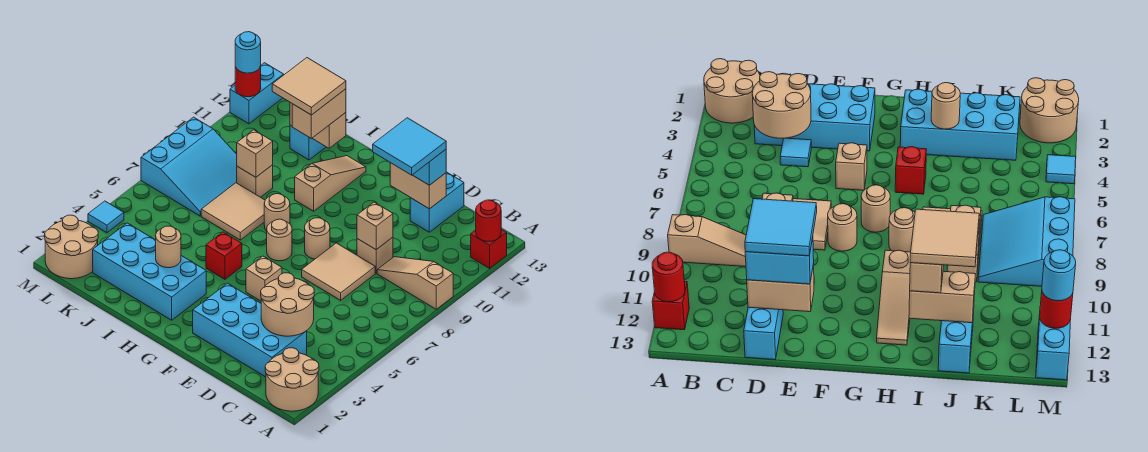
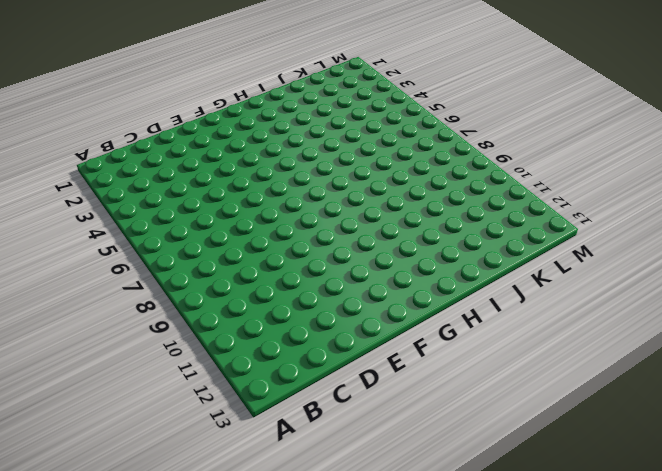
none -> tan round brick A1:B2 level 1
none -> tan slope A9:C9 level 1 top A
none -> red brick A12 level 1
none -> cyan brick C2:F3 level 1

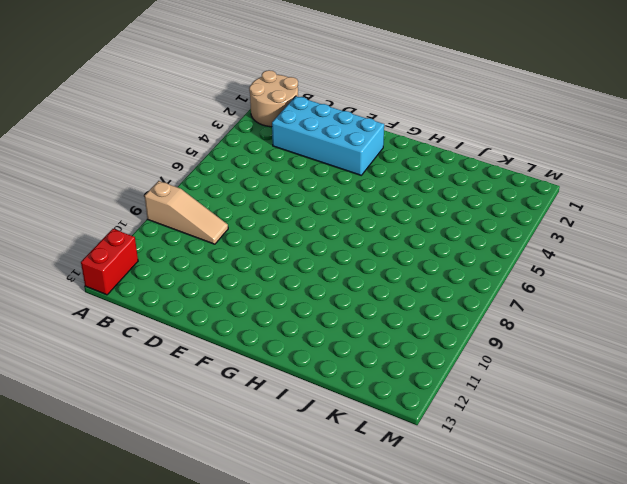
red brick A12:A13 level 1 -> red brick A12 level 1
none -> cyan tile D4 level 1
none -> tan tile D7:E8 level 1
none -> tan brick D9 level 1
none -> cyan brick D12:D13 level 1

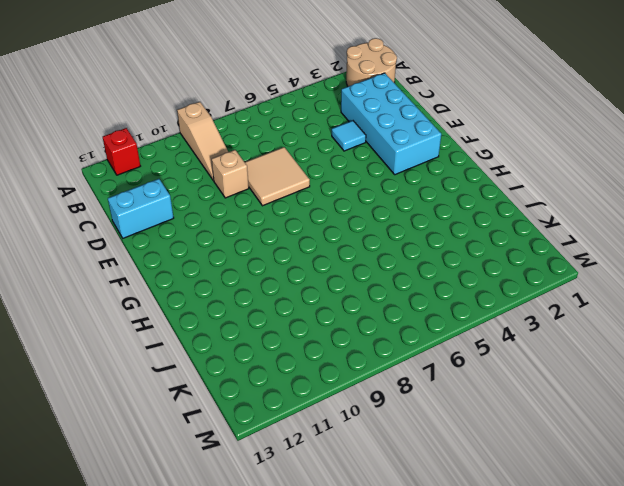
none -> tan brick F5 level 1
none -> tan round brick F8 level 1
none -> tan round brick G7 level 1
none -> cyan brick H2:K3 level 1

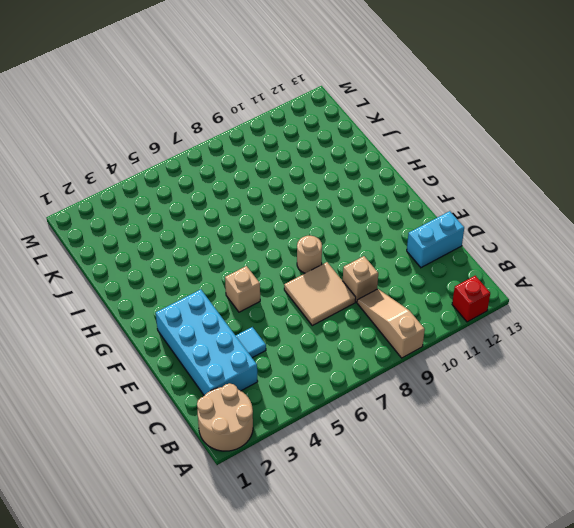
none -> tan round brick G7 level 1
none -> cyan brick H2:K3 level 1
none -> red brick H5 level 1
none -> tan round brick H8 level 1

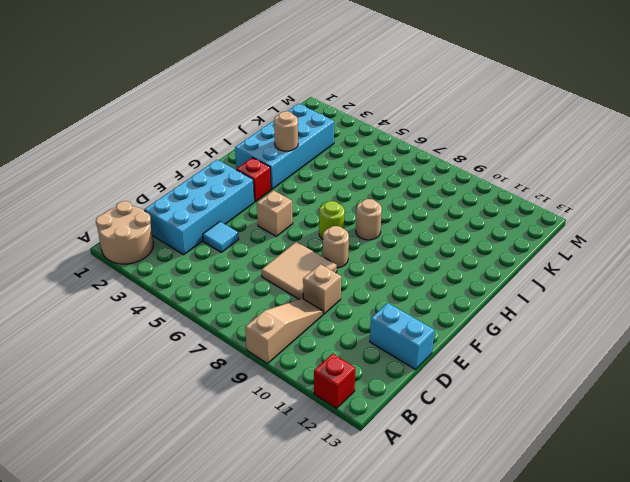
red brick G3 level 1 -> red brick H5 level 1
lime round brick G7 level 1 -> tan round brick G7 level 1
none -> tan slope H10:H12 level 1 top 10
none -> tan tile I7:J8 level 1
none -> tan brick J9 level 1
none -> cyan brick J12:J13 level 1

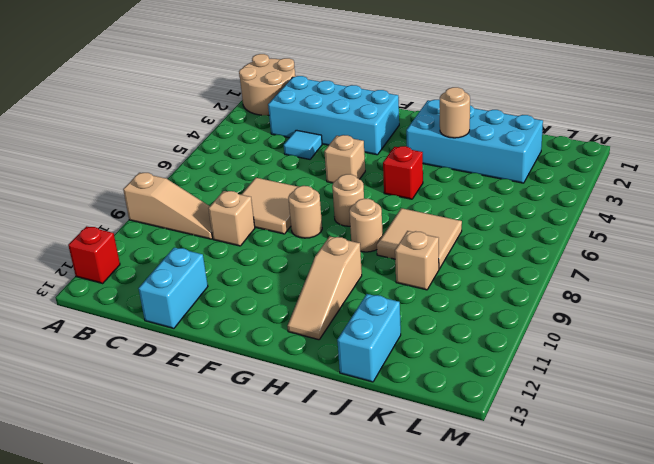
none -> cyan slope K7:M9 level 1 top M
none -> tan round brick L1:M2 level 1
none -> cyan tile M4 level 1
none -> cyan brick M12:M13 level 1

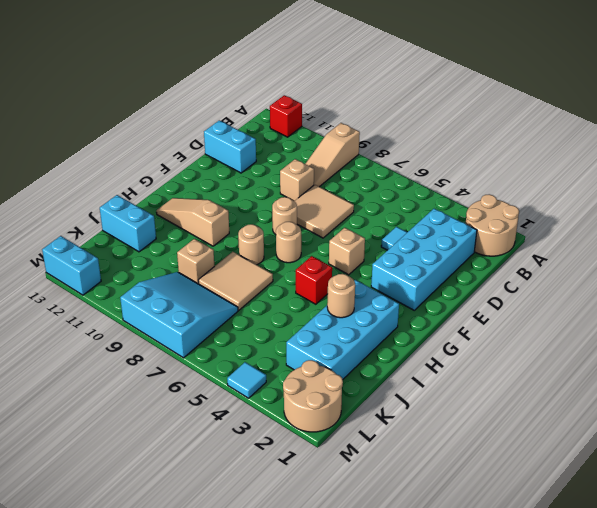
none -> red round brick A12 level 2
none -> tan round brick C3:D4 level 2
none -> tan brick D9 level 2
none -> tan brick D12:E12 level 2

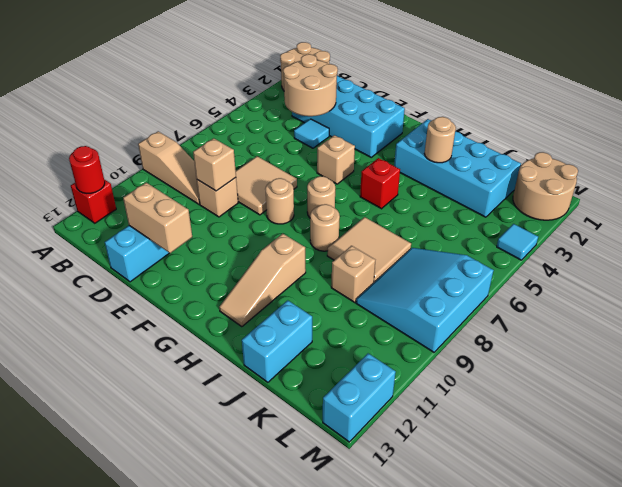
none -> tan brick I12:J12 level 2
none -> tan brick J9 level 2
none -> red round brick M12 level 2
none -> cyan brick D12:E12 level 3

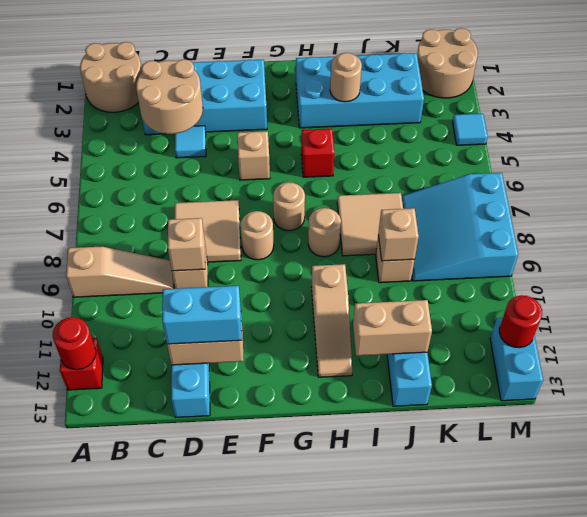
none -> tan brick I11:I12 level 3
none -> cyan round brick M12 level 3
none -> cyan tile D11:E12 level 4
none -> tan tile I11:J12 level 4

